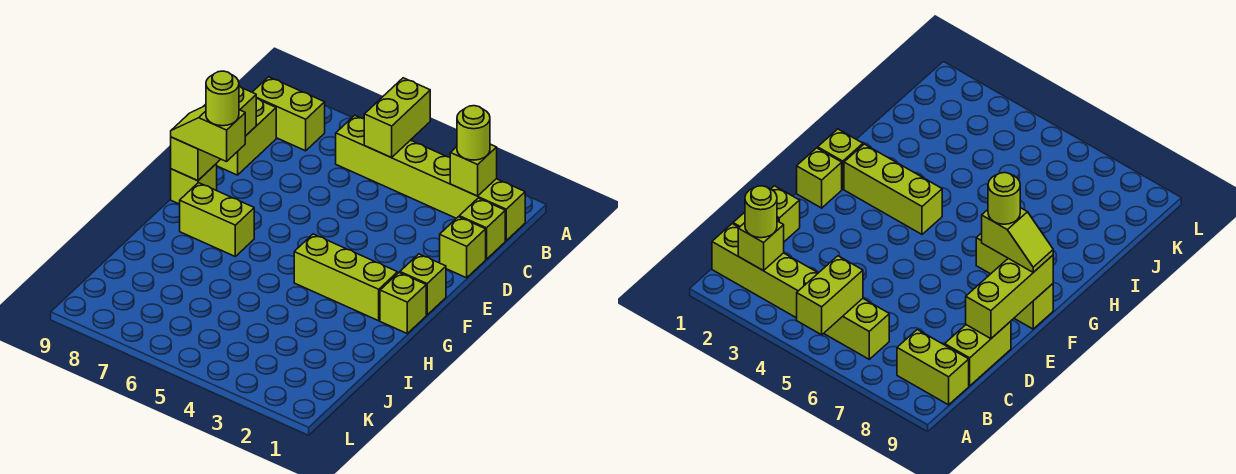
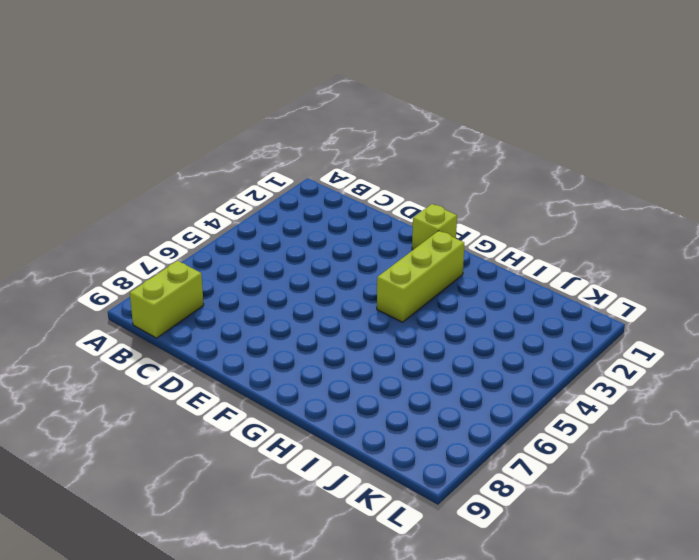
none -> lime brick B1:B6 level 1
none -> lime brick C1 level 1
none -> lime brick C9:D9 level 1

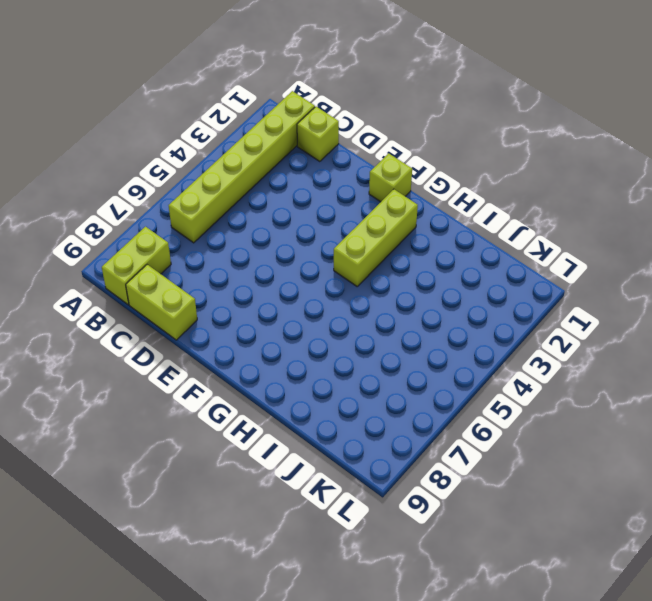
none -> lime brick D1 level 1
none -> lime brick F9 level 1
none -> lime brick G1 level 1

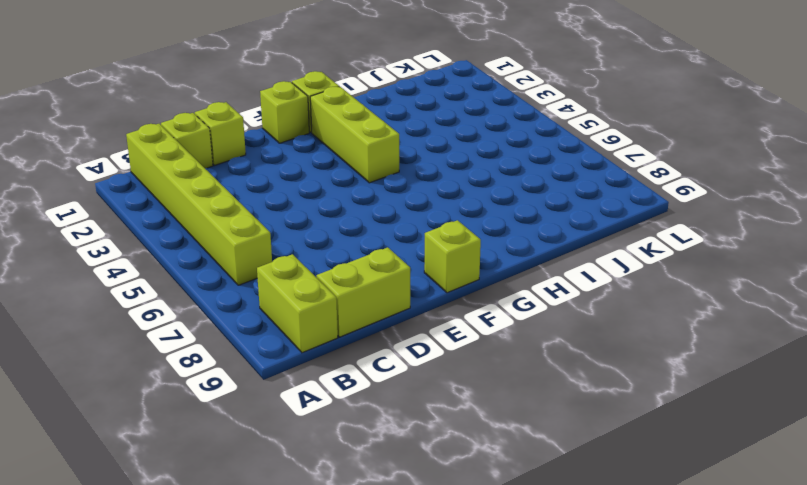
none -> lime brick G7:G8 level 1
none -> lime brick A5:B5 level 2
none -> lime brick B2 level 2

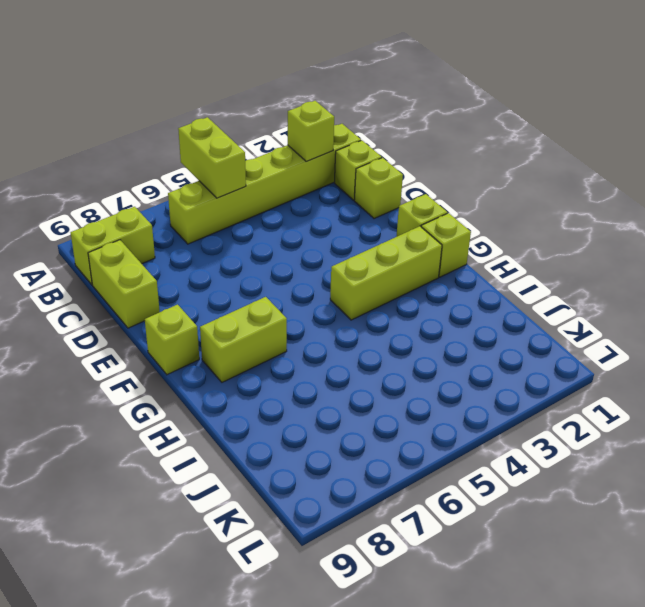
none -> lime brick D9:F9 level 2
none -> lime round brick B2 level 3
none -> lime slope F8:F9 level 3 top 8

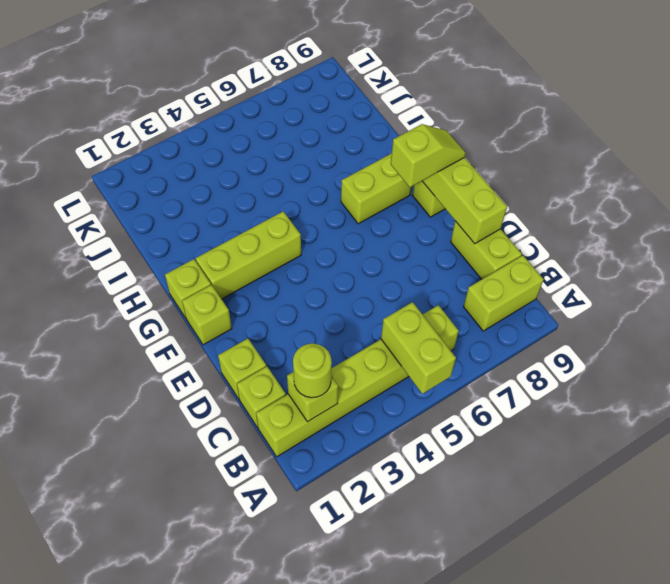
none -> lime round brick F8 level 4

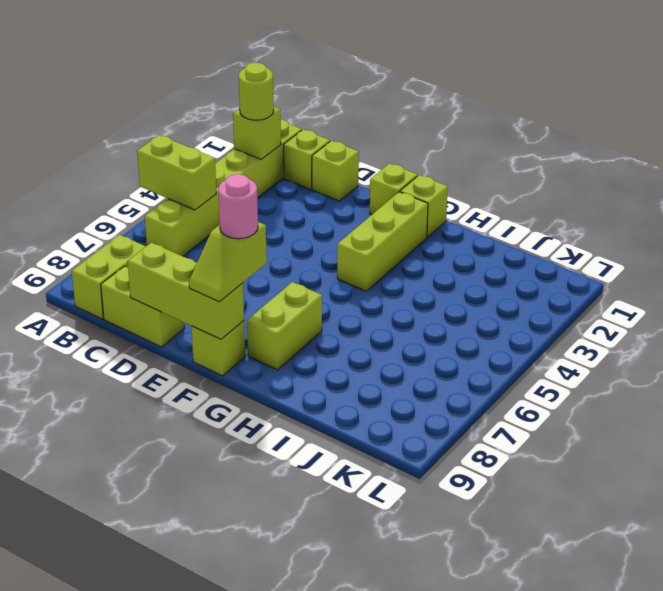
pink round brick F8 level 4 -> lime round brick F8 level 4

